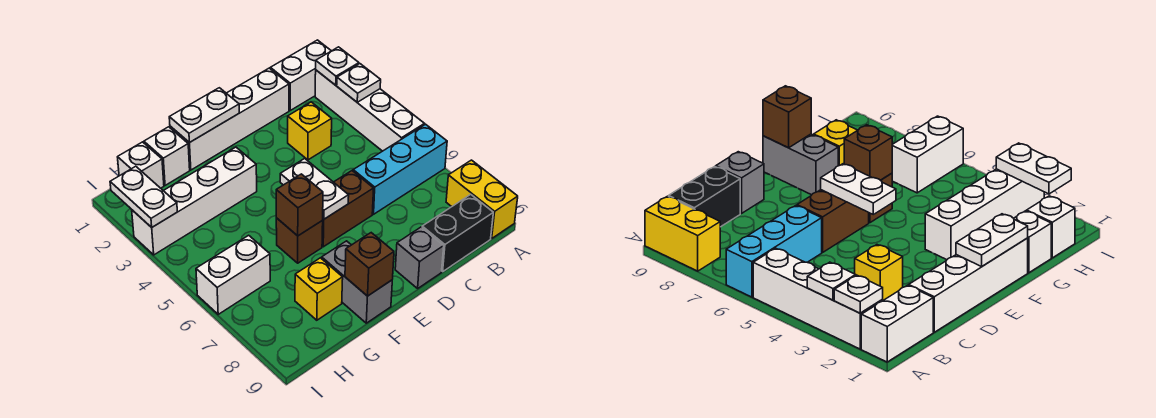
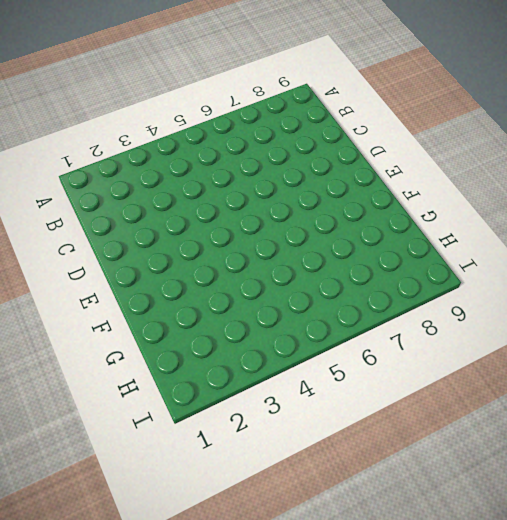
none -> white brick A1:B1 level 1
none -> white brick A2:A5 level 1
none -> cyan brick A6:C6 level 1

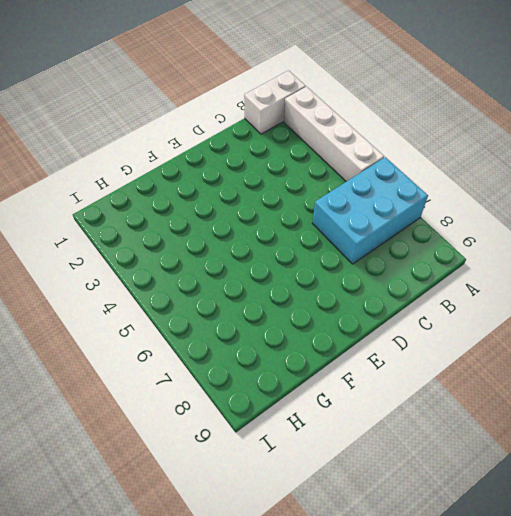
cyan brick A6:C7 level 1 -> cyan brick A6:C6 level 1
none -> yellow brick A8:A9 level 1
none -> black brick B9:C9 level 1
none -> white brick C1:F1 level 1

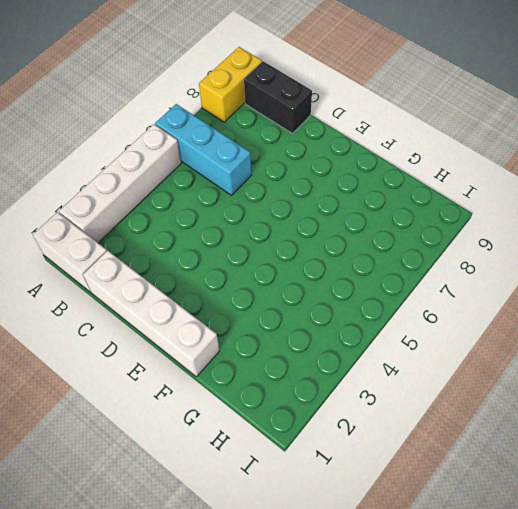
none -> yellow brick C3 level 1
none -> brown brick D6:E6 level 1
none -> grey brick D9 level 1

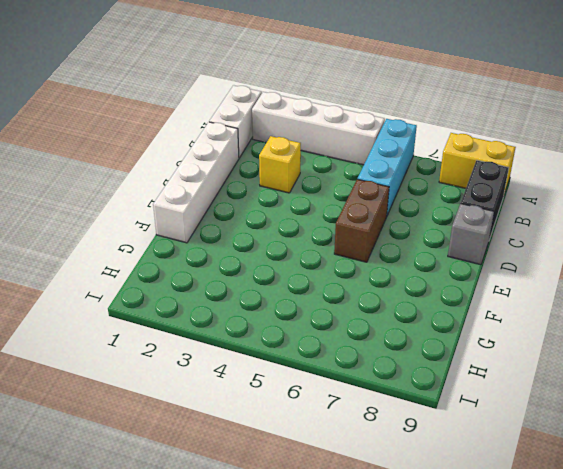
none -> white brick F3:I3 level 1
none -> brown brick F6 level 1
none -> grey brick F8:F9 level 1

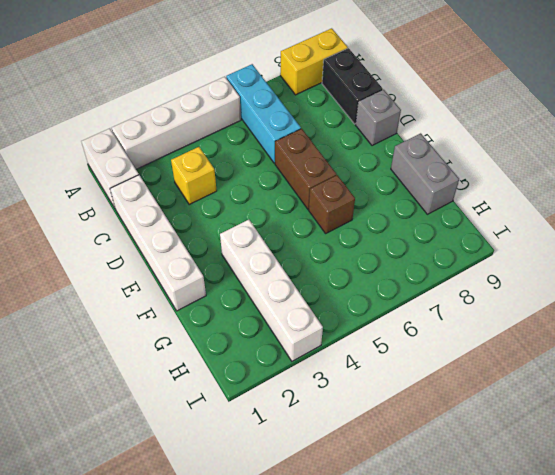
grey brick F9:G9 level 1 -> grey brick F8:F9 level 1
none -> white brick G1 level 1
none -> yellow brick G8 level 1
none -> white brick H1 level 1

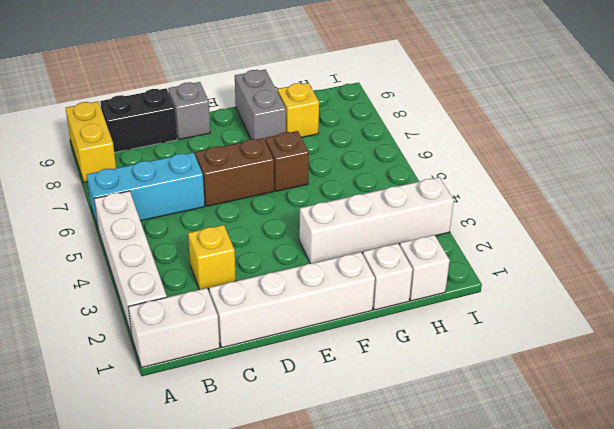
none -> white brick H6:I6 level 1
none -> white plate A2 level 2
none -> white plate A3 level 2

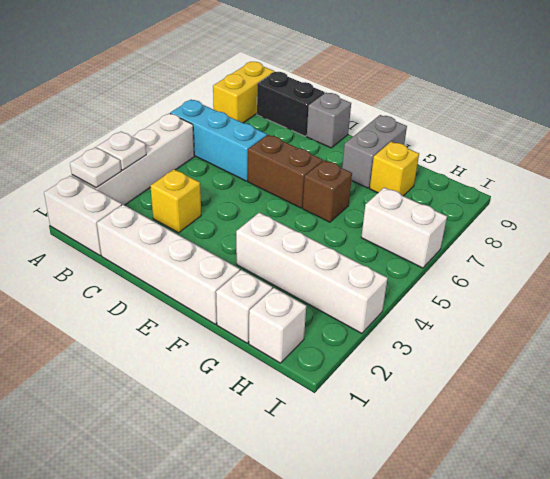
none -> white plate E1:F1 level 2
none -> white plate E5:E6 level 2
none -> brown brick F6 level 2

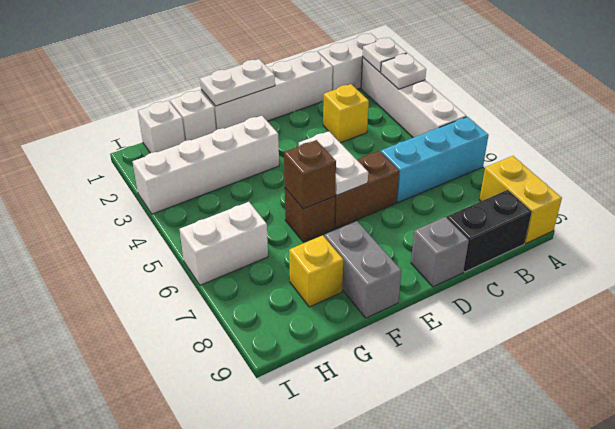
none -> brown brick F9 level 2
none -> white plate I2:I3 level 2

